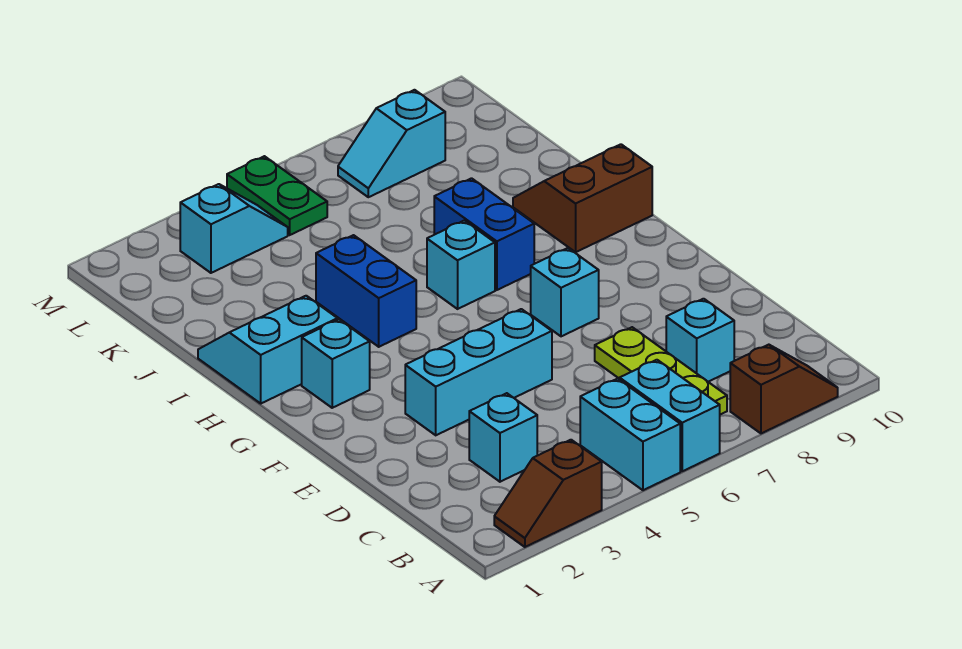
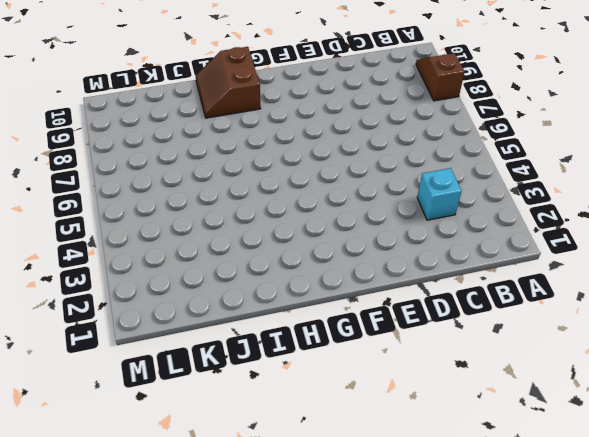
none -> brown slope A2:A3 level 1 top 3
none -> cyan brick A5:B5 level 1
none -> cyan brick A6:B6 level 1

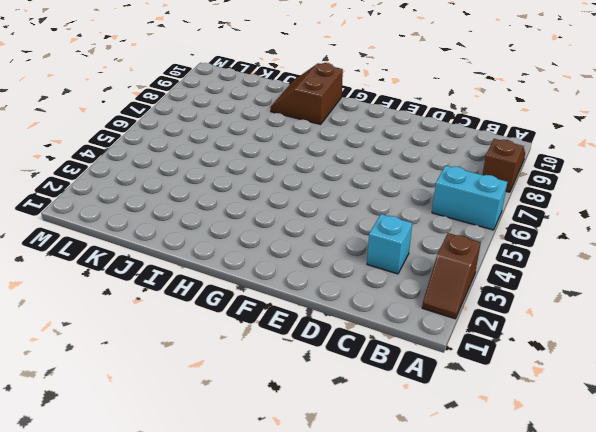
none -> cyan brick A5:B5 level 1
none -> lime plate B7:D7 level 1
none -> cyan brick C8 level 1

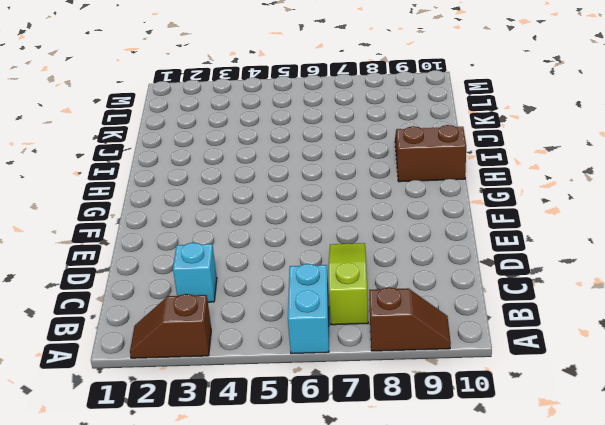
lime slope B7:D7 level 1 top B -> lime plate B7:D7 level 1
none -> cyan brick A5:B5 level 1
none -> cyan brick C8 level 1
none -> cyan brick E3:E5 level 1

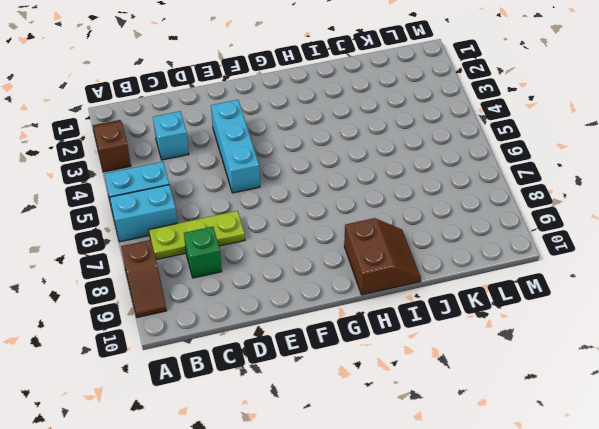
green brick C8 level 1 -> cyan brick C8 level 1
none -> cyan brick F7 level 1
none -> cyan brick G2 level 1
none -> cyan slope H1:I2 level 1 top H

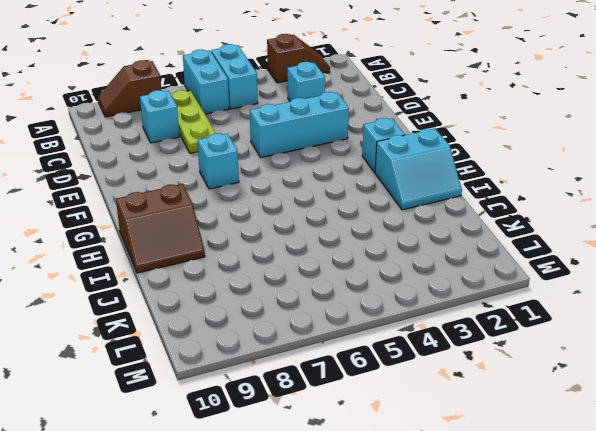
none -> blue brick H4:I4 level 1
none -> cyan brick H6 level 1
none -> blue brick H7:I7 level 1

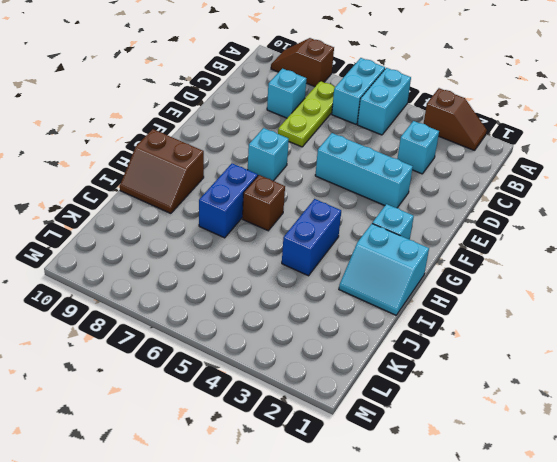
brown brick H6 level 1 -> cyan brick H6 level 1
none -> cyan slope L3:L4 level 1 top 3
none -> green plate L5:M5 level 1
none -> cyan slope L7:L8 level 1 top 8

